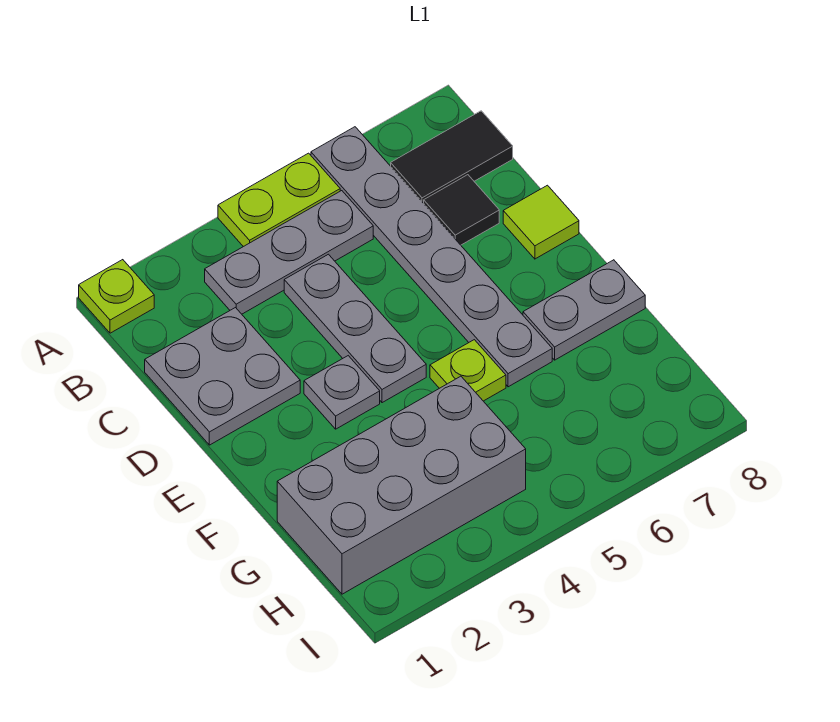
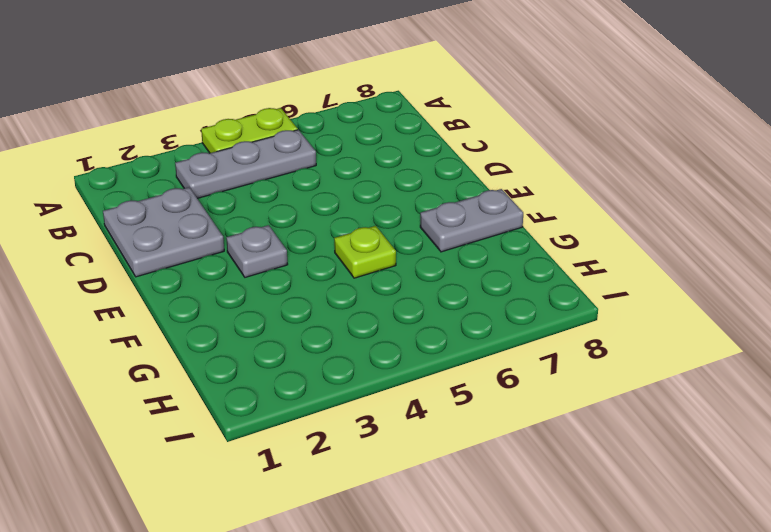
none -> lime plate A1 level 1
none -> grey plate A6:F6 level 1
none -> black tile B7:B8 level 1

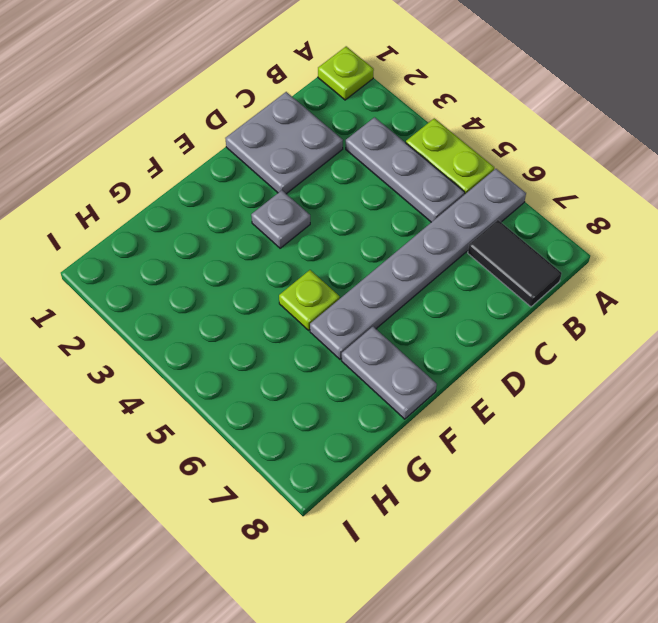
none -> grey plate C4:E4 level 1
none -> black tile C7 level 1
none -> lime tile D8 level 1

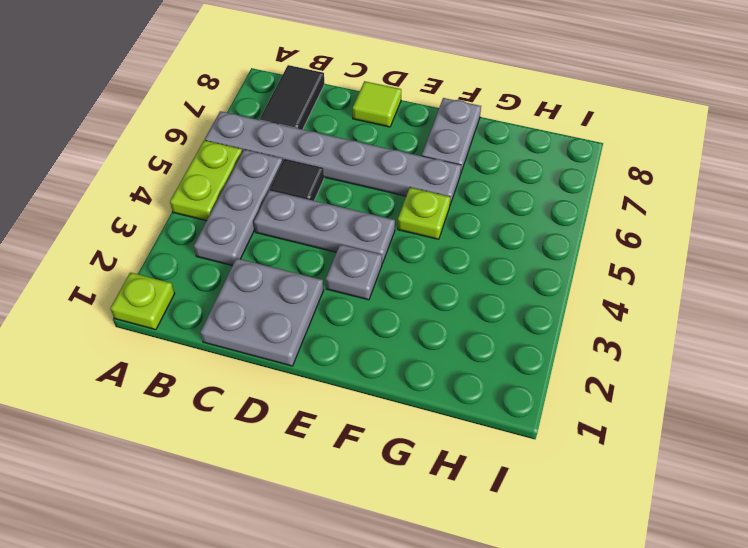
black tile C5 level 1 -> black tile C7 level 1
none -> grey brick G1:H4 level 1

